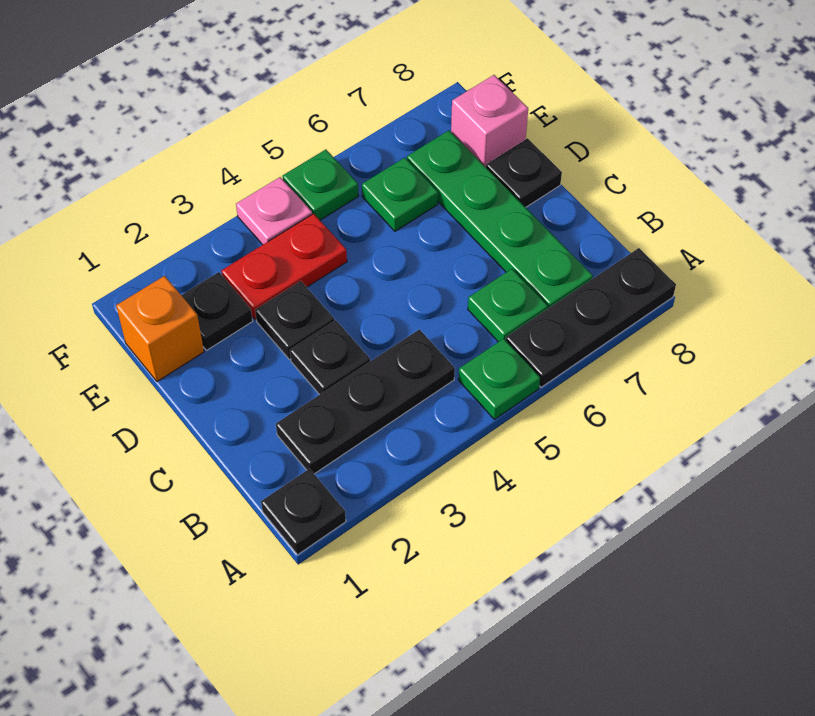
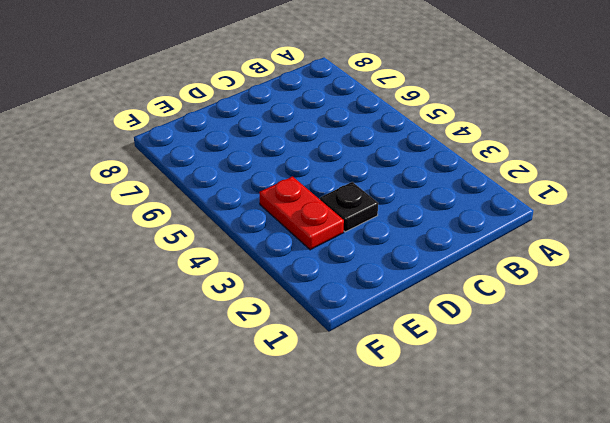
none -> black plate A1 level 1
none -> green plate A5 level 1
none -> black plate A6:A8 level 1

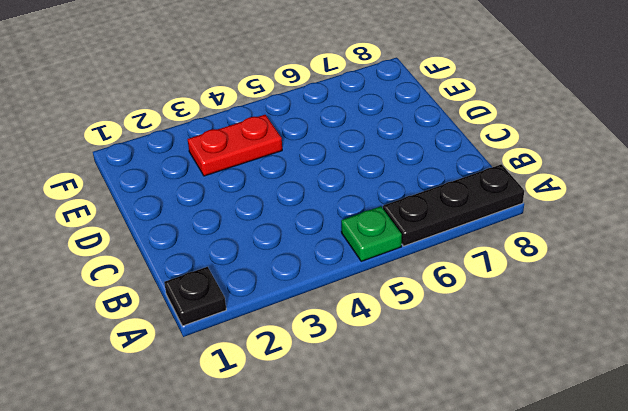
none -> black plate B2:B4 level 1
none -> green plate B6 level 1
none -> green plate B7:E7 level 1

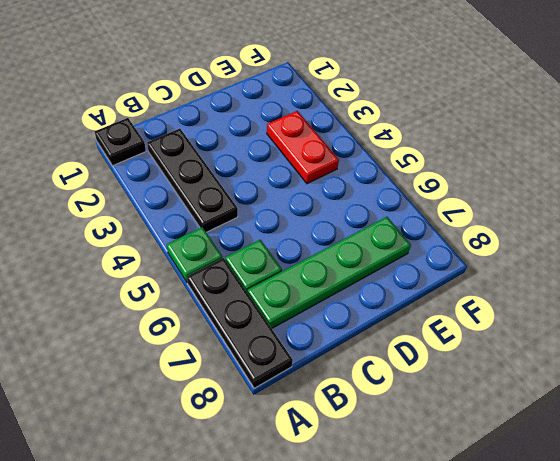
none -> black plate C3 level 1
none -> black plate D3 level 1
none -> black plate D8 level 1

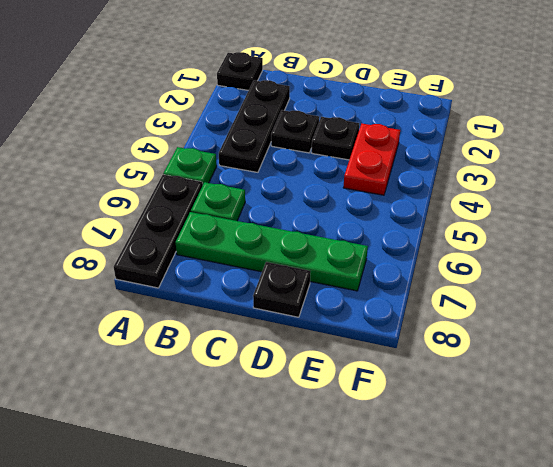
none -> orange brick E1 level 1
none -> black plate E2 level 1
none -> green plate E6 level 1

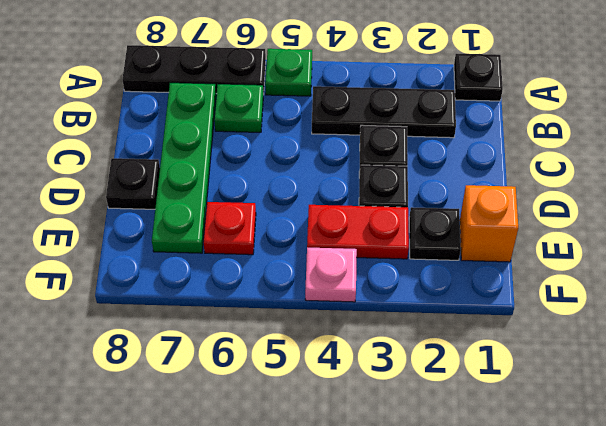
red plate E6 level 1 -> green plate E6 level 1
none -> pink brick E8 level 1
none -> green plate F5 level 1

